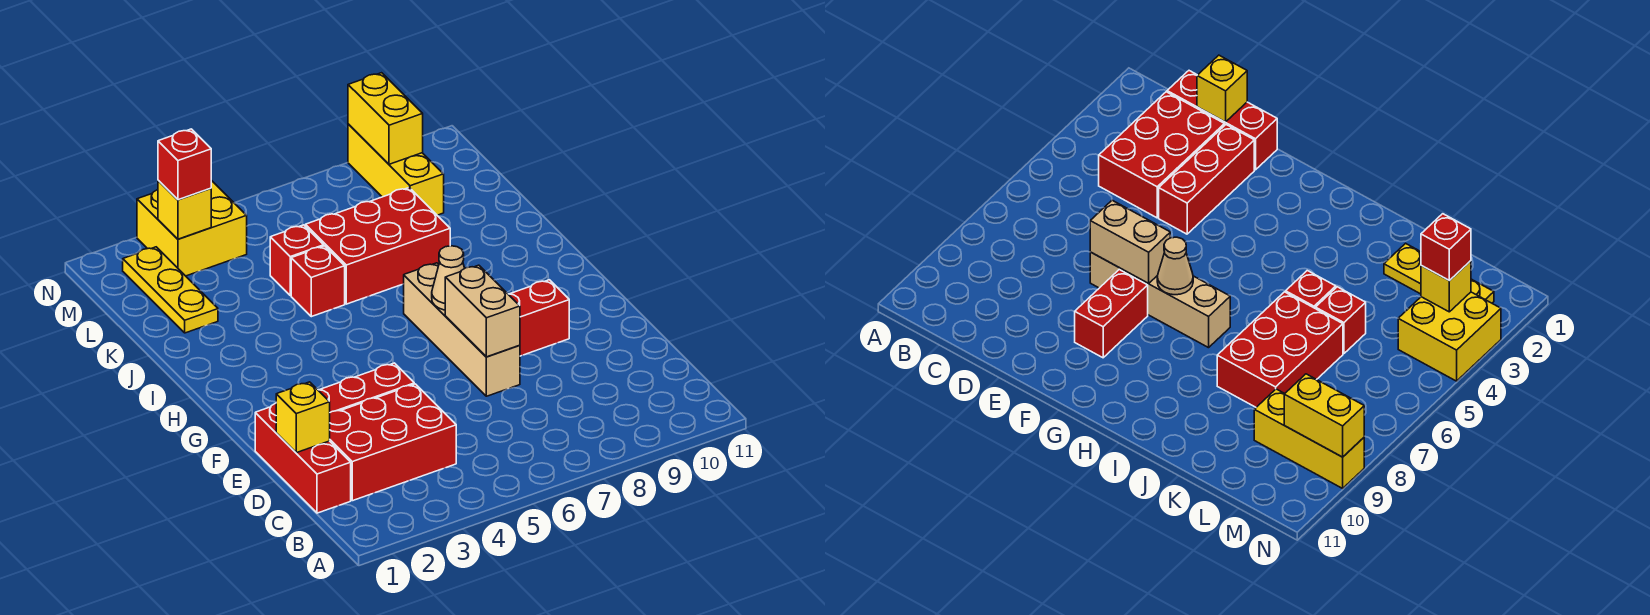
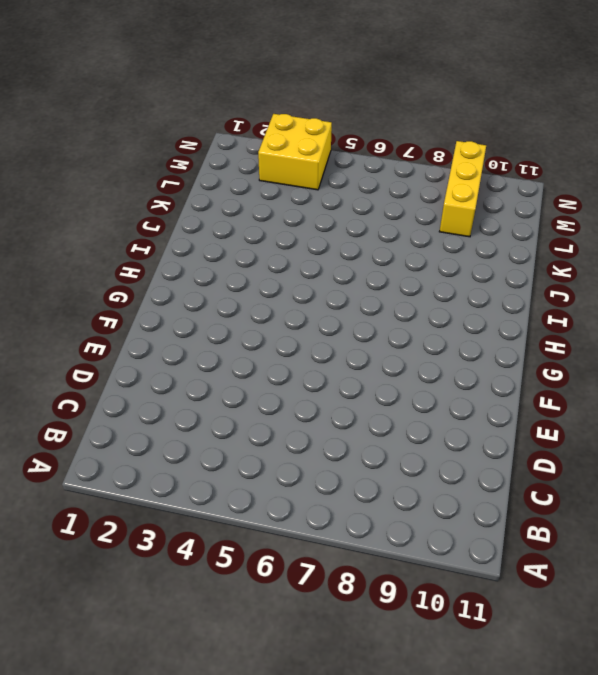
none -> red brick C1:E1 level 1
none -> red brick C2:D4 level 1
none -> red brick E2:E4 level 1

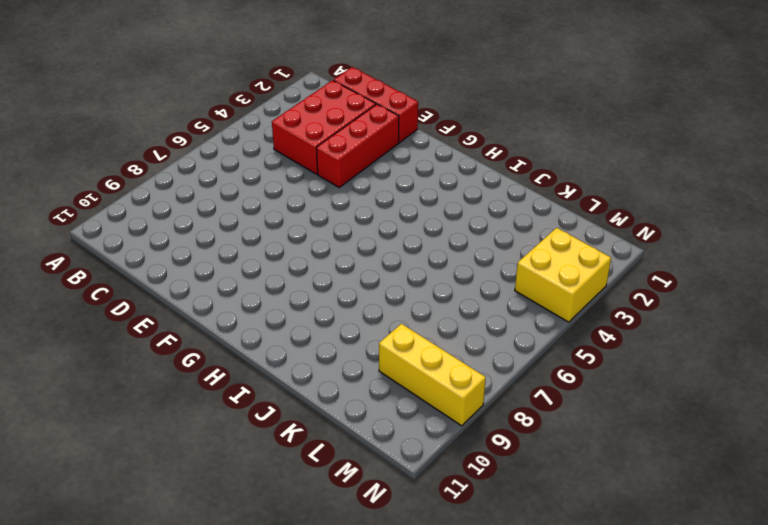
none -> tan brick E7:H7 level 1
none -> red brick F8:F9 level 1
none -> red brick J5 level 1

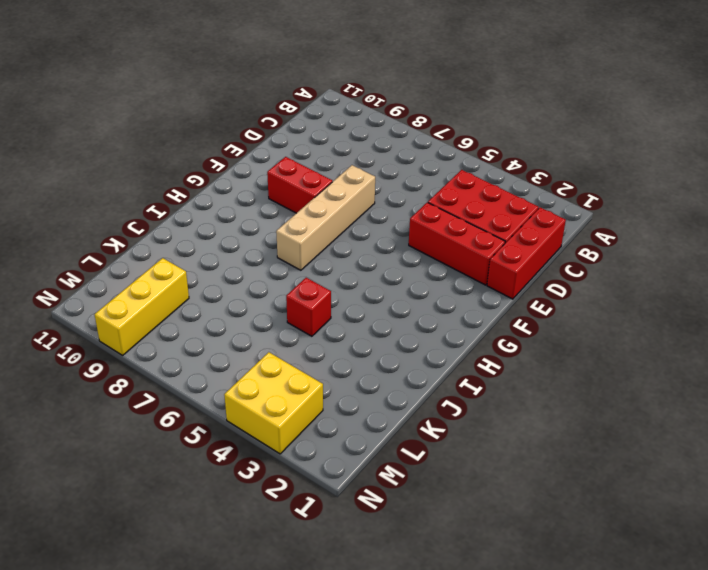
none -> red brick J6:K8 level 1
none -> yellow plate K2:M2 level 1
none -> red brick K5 level 1

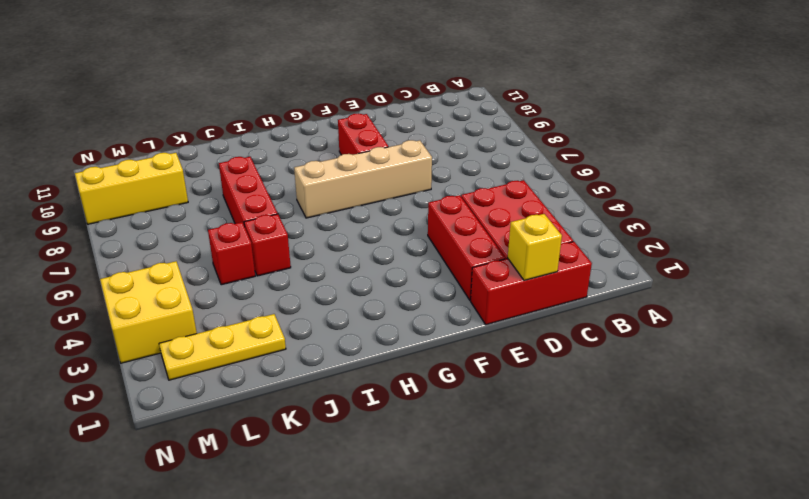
red brick J6:J8 level 1 -> red brick J6:K8 level 1
none -> tan brick E7:F7 level 2
none -> tan cone G7 level 2
none -> yellow brick M3 level 2

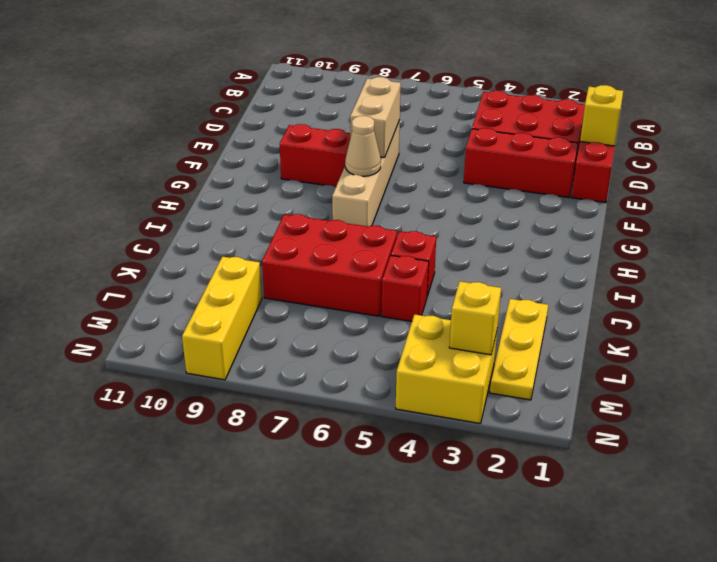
none -> yellow brick M9:N9 level 2
none -> red brick M3 level 3

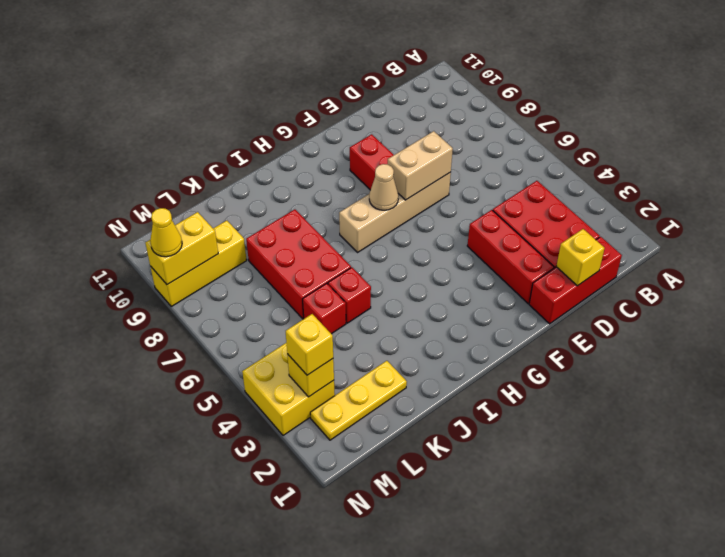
yellow brick M3 level 3 -> red brick M3 level 3
yellow cone N9 level 3 -> none

